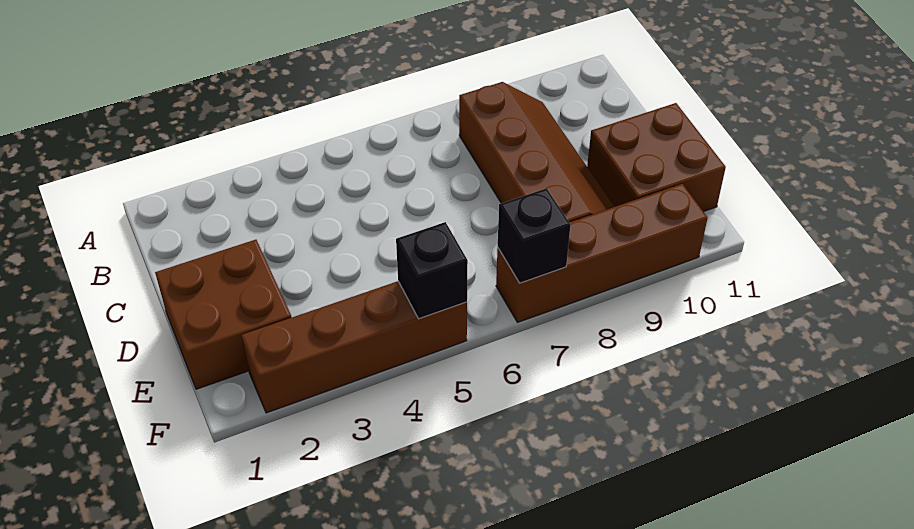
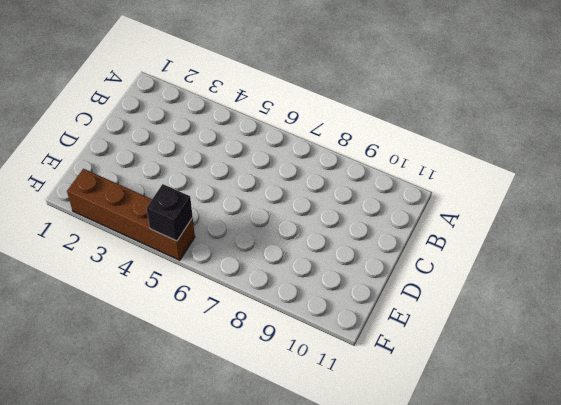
none -> brown slope B8:E9 level 1 top 8
none -> brown brick D1:E2 level 1

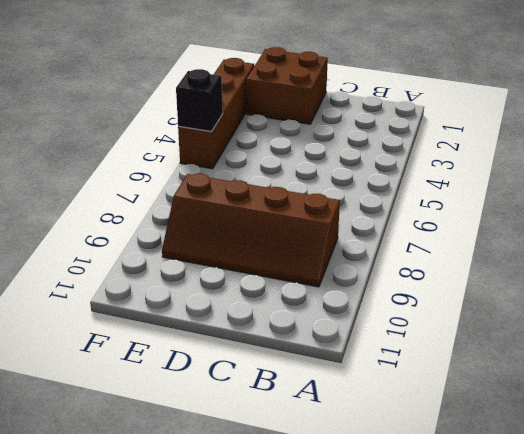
none -> brown brick D10:E11 level 1
none -> brown brick F7:F10 level 1

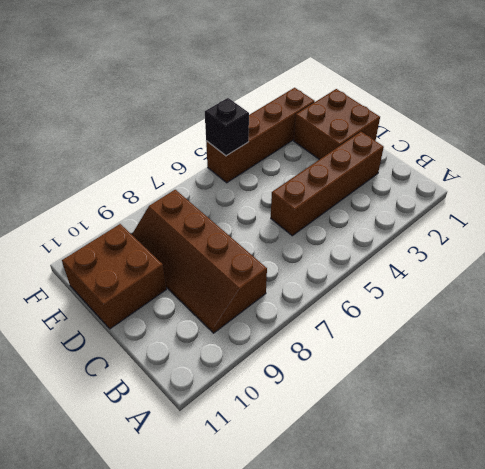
brown brick C2:C5 level 1 -> brown brick F7:F10 level 1
none -> black brick F7 level 2

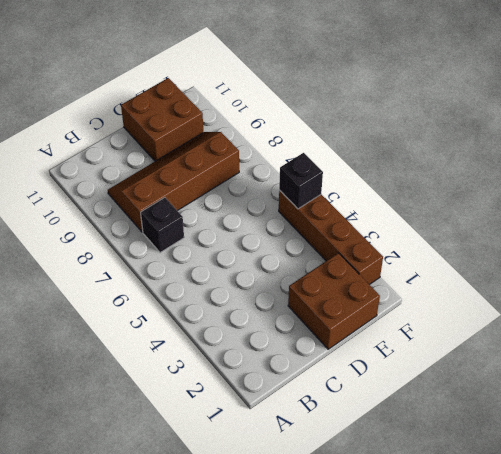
black brick B7 level 1 -> black brick F7 level 2
none -> brown brick F7:F10 level 1

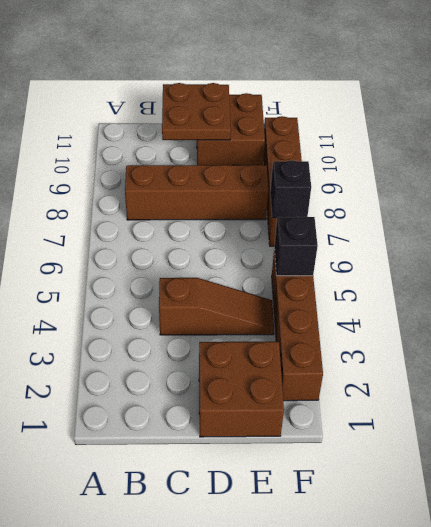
brown slope C4:E4 level 1 top C -> none
brown plate C10:D11 level 2 -> none

